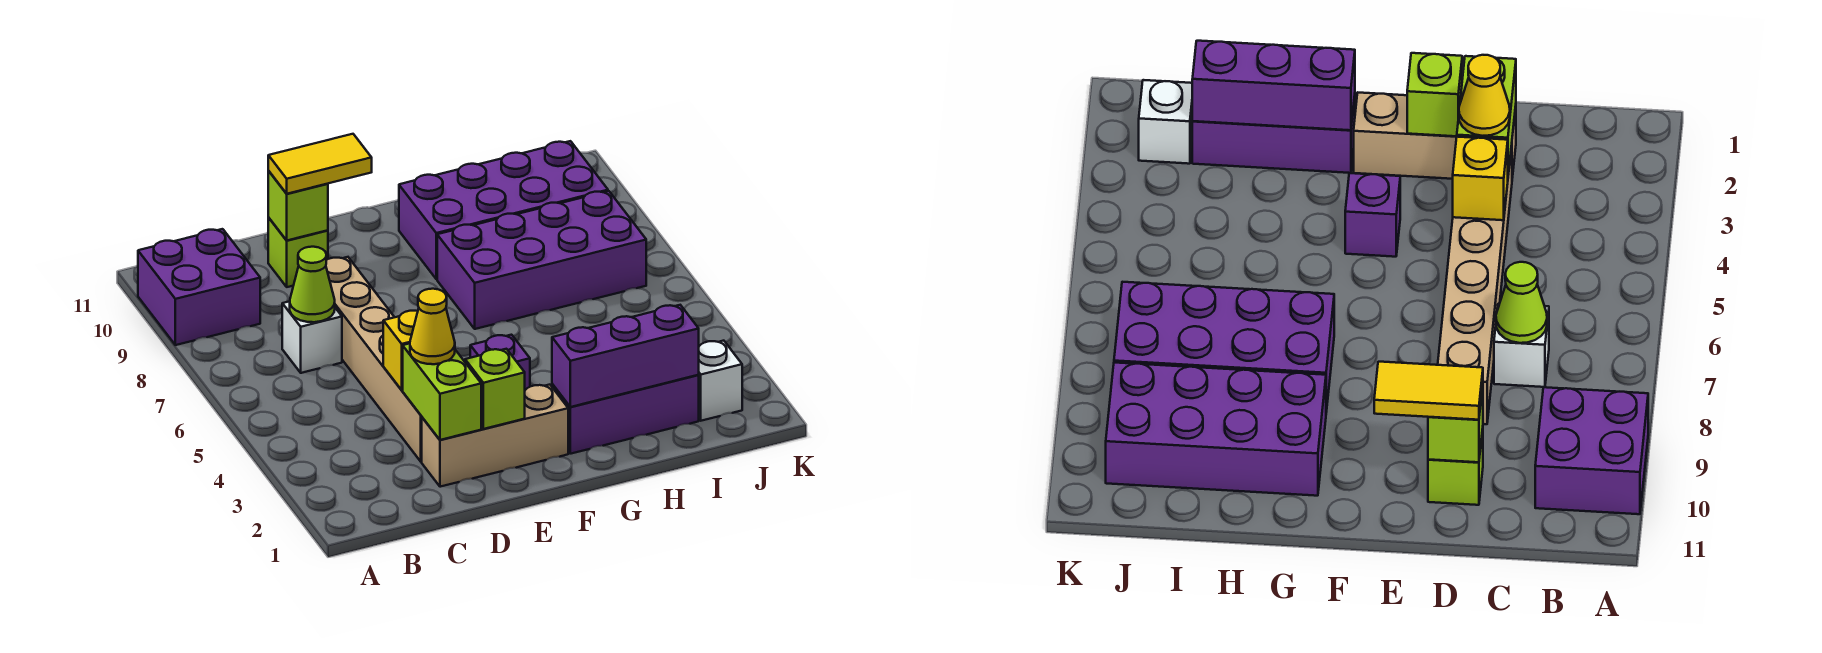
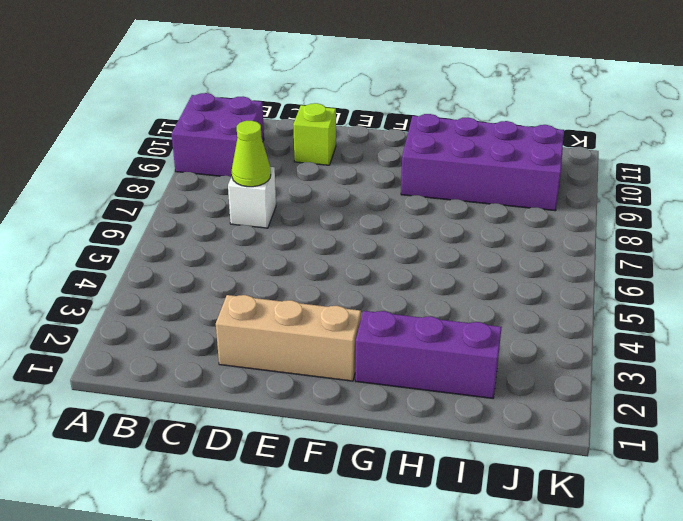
none -> tan brick D3:D8 level 1
none -> purple brick F4 level 1
none -> purple brick G7:J8 level 1

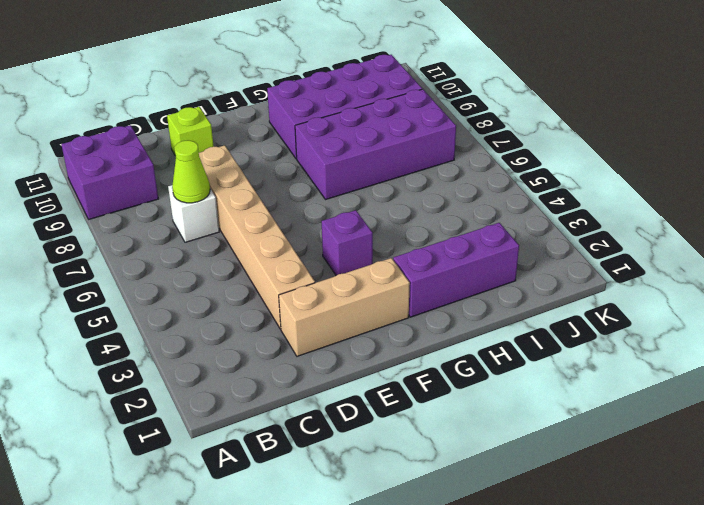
none -> white brick J2 level 1
none -> lime brick D2:D3 level 2
none -> yellow brick D4 level 2

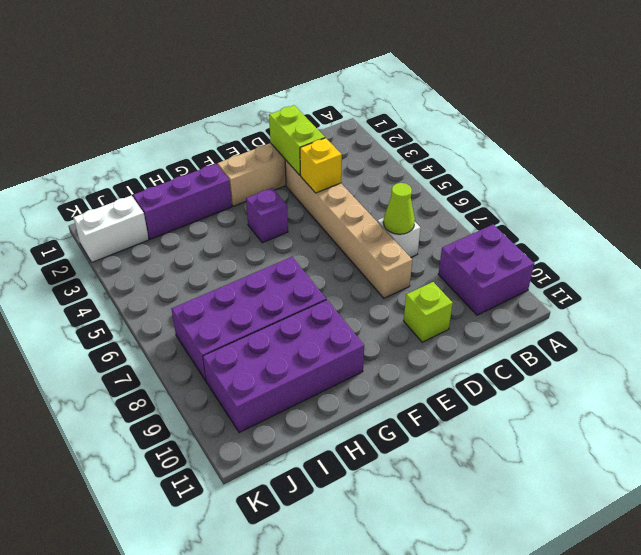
white brick J2:K2 level 1 -> white brick J2 level 1
none -> lime brick D10 level 2
none -> lime brick E2 level 2
none -> purple brick G2:I2 level 2

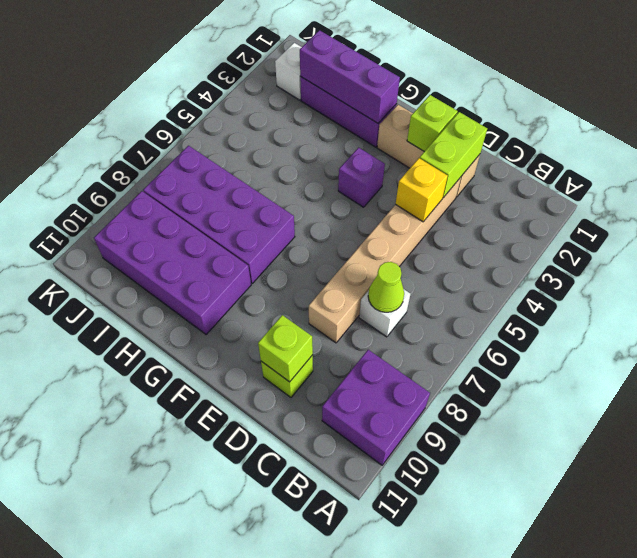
none -> yellow cone D3 level 3
none -> yellow tile D10:E10 level 3

